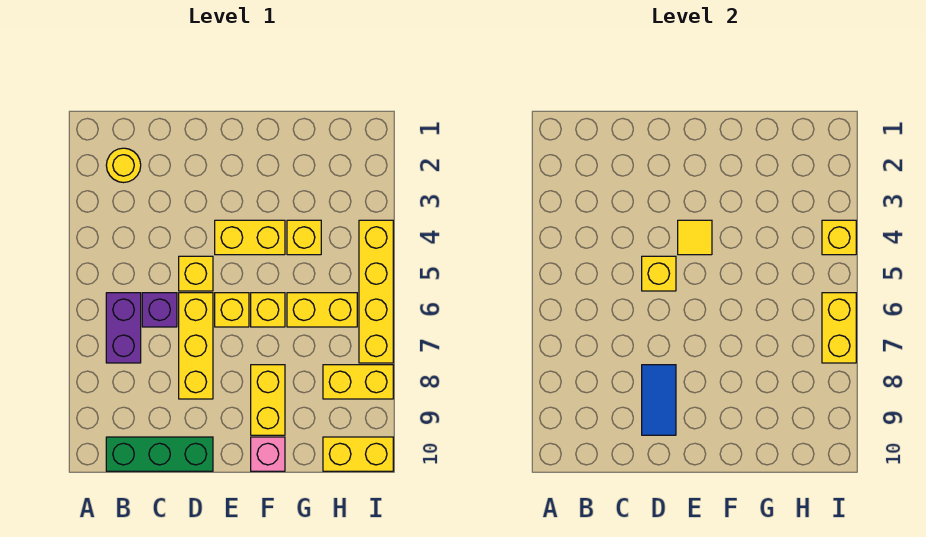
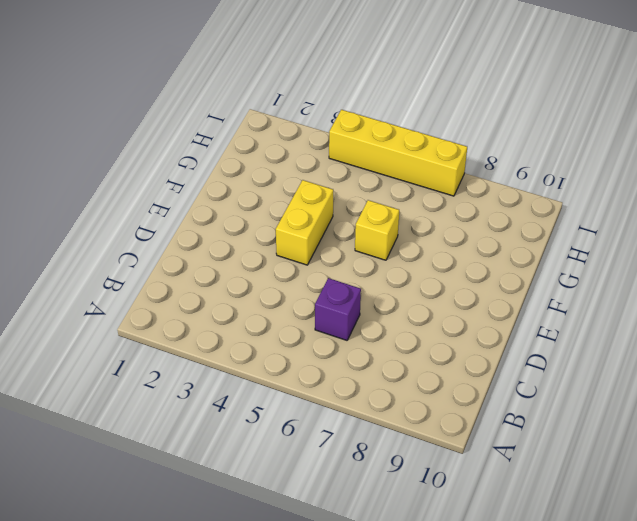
none -> yellow round brick B2 level 1
none -> purple brick B6:B7 level 1
none -> green brick B10:D10 level 1

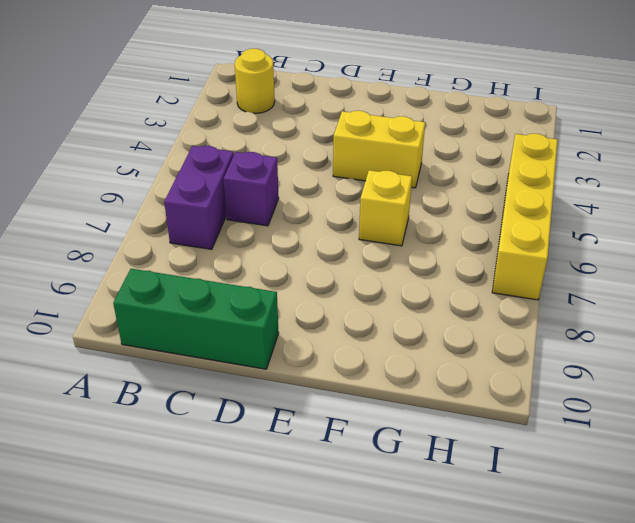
none -> yellow brick D5 level 1
none -> yellow brick D6:D8 level 1
none -> yellow brick E6 level 1

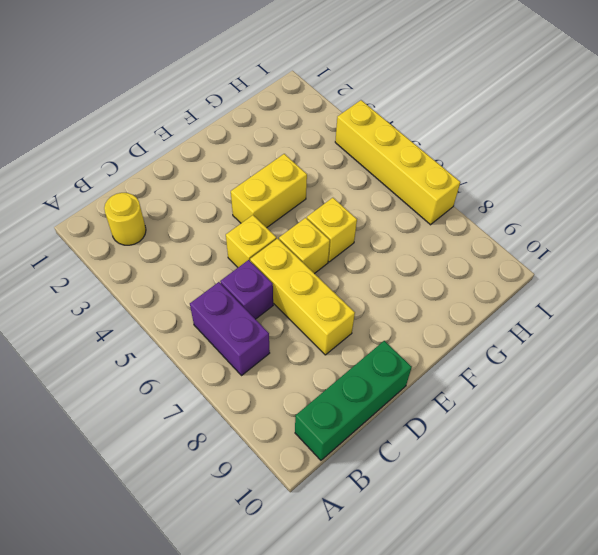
none -> yellow brick F8:F9 level 1
none -> pink brick F10 level 1
none -> yellow brick G4 level 1

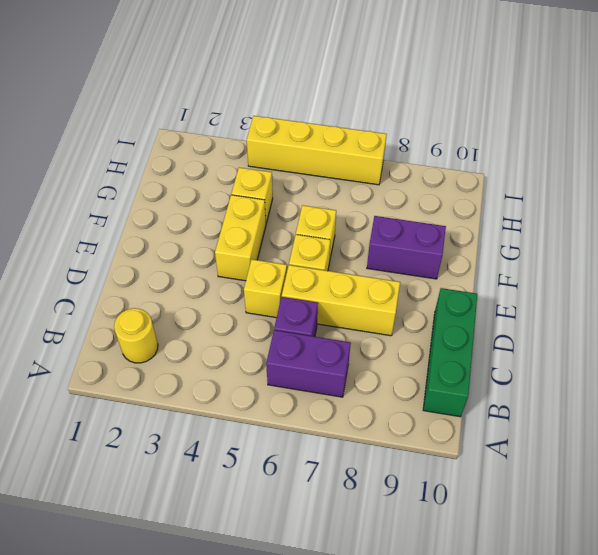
purple brick F8:F9 level 1 -> yellow brick F8:F9 level 1
none -> pink brick F10 level 1
none -> yellow brick G6:H6 level 1
none -> yellow brick H8:I8 level 1

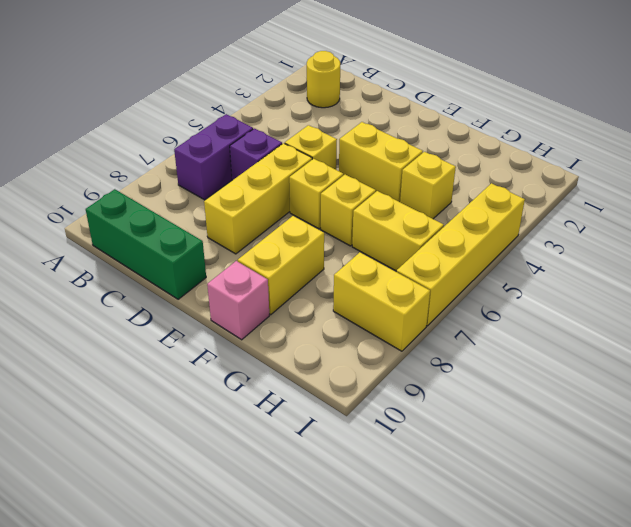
none -> yellow brick H10:I10 level 1
none -> yellow brick D5 level 2
none -> blue tile D8:D9 level 2

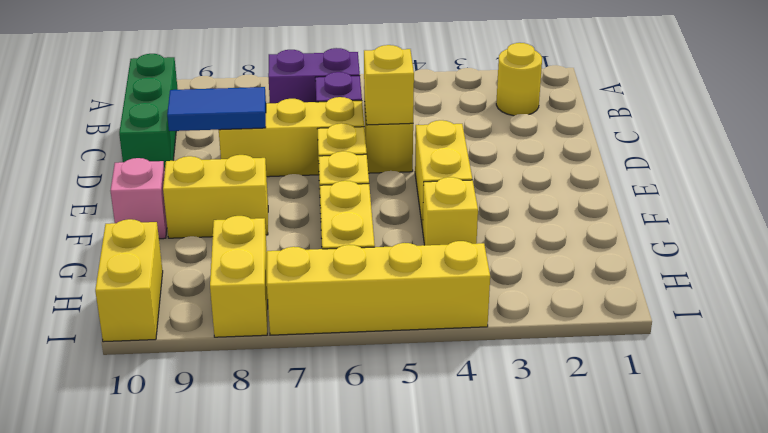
none -> yellow tile E4 level 2
none -> yellow brick I4 level 2
none -> yellow brick I6:I7 level 2

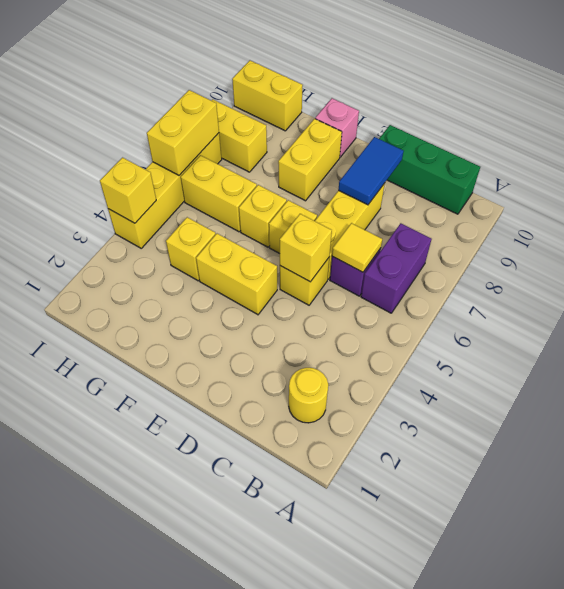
yellow tile C6 level 2 -> yellow tile E4 level 2

